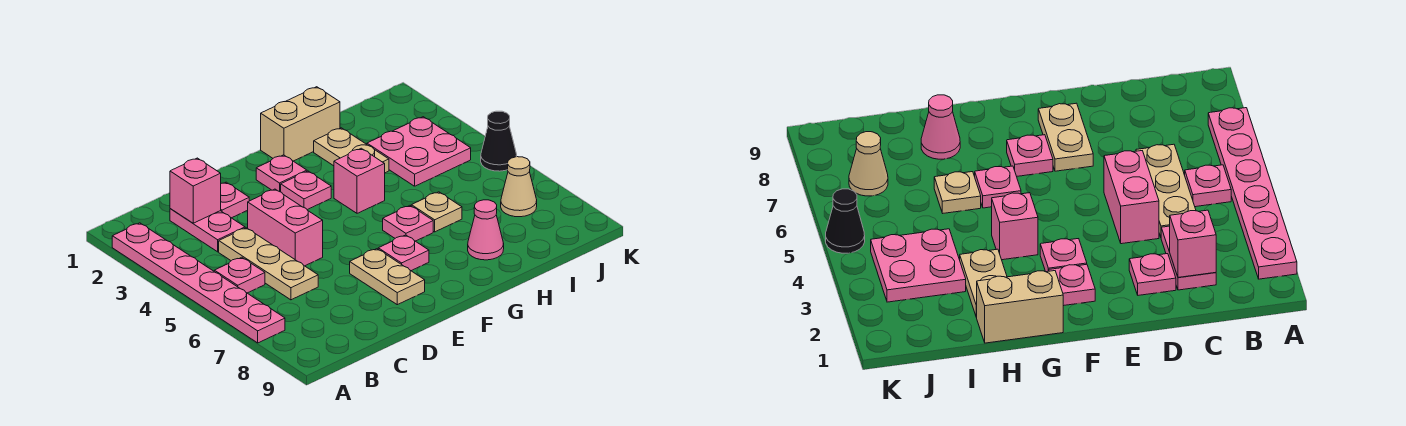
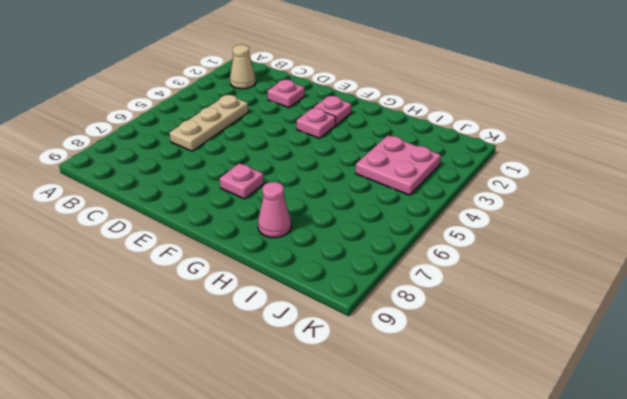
tan cone B2 level 1 -> tan cone J7 level 1
none -> pink plate A2:A7 level 1
none -> pink plate B5 level 1
none -> pink plate C2:C3 level 1

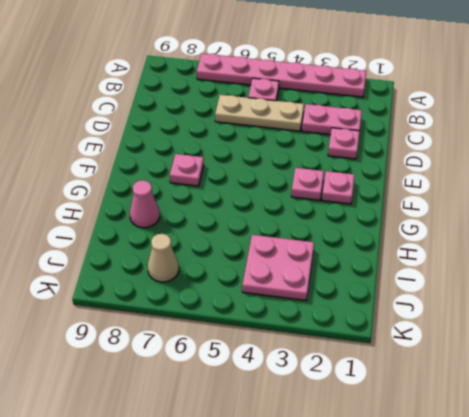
none -> pink brick D4:D5 level 1
none -> tan plate E7:E8 level 1
none -> tan brick G1:H1 level 1

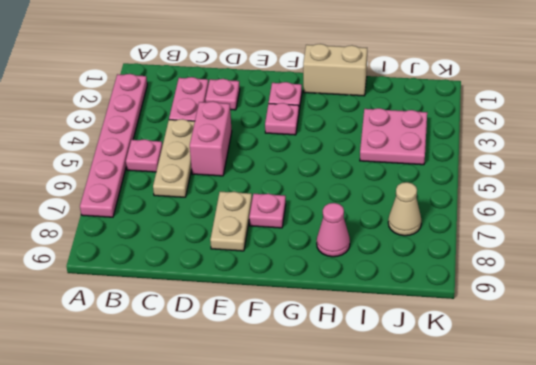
none -> pink brick G4 level 1
none -> pink plate G6 level 1
none -> tan plate H2:H3 level 1

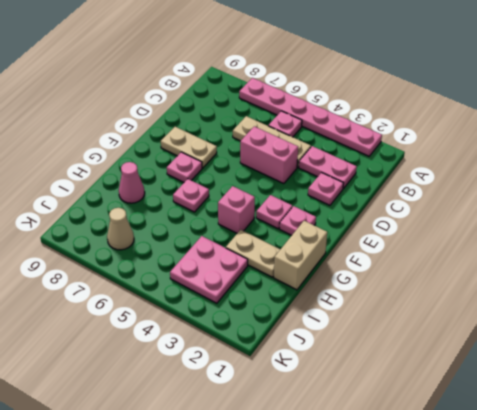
none -> tan plate H6 level 1
none -> black cone K5 level 1
none -> pink brick C2 level 2

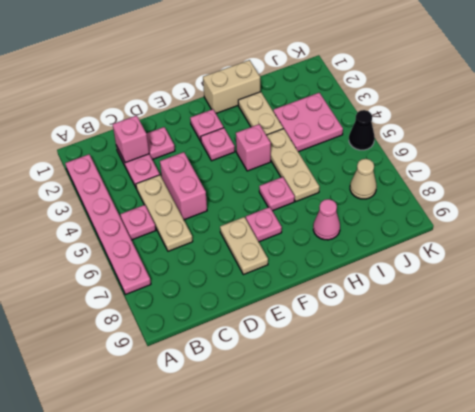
tan plate H4:H6 level 1 -> tan plate H6 level 1

